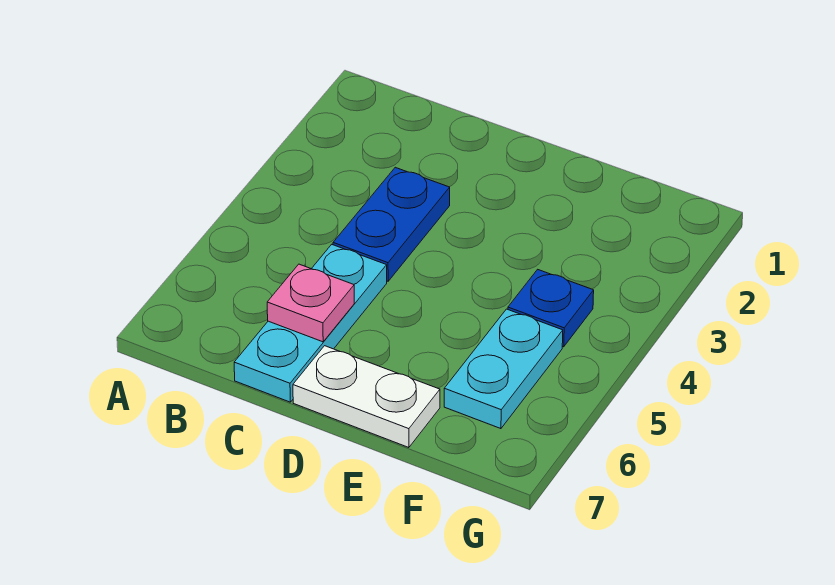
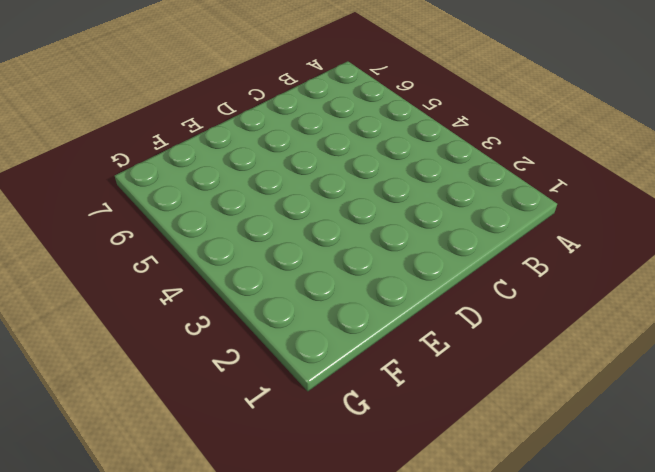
none -> blue plate C3:C4 level 1
none -> cyan plate C5:C7 level 1

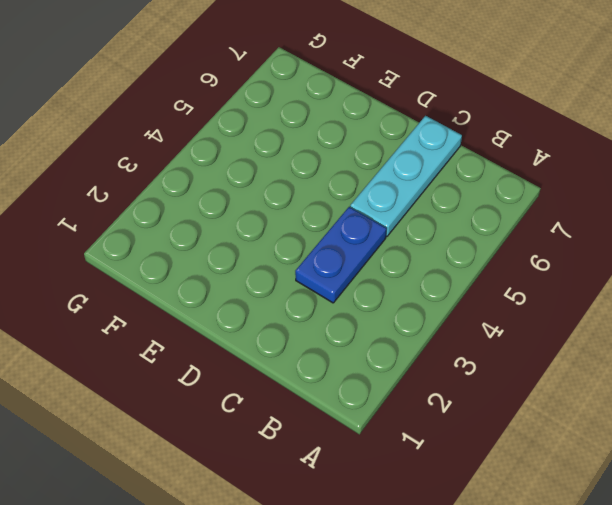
none -> white plate D7:E7 level 1
none -> blue plate F4 level 1

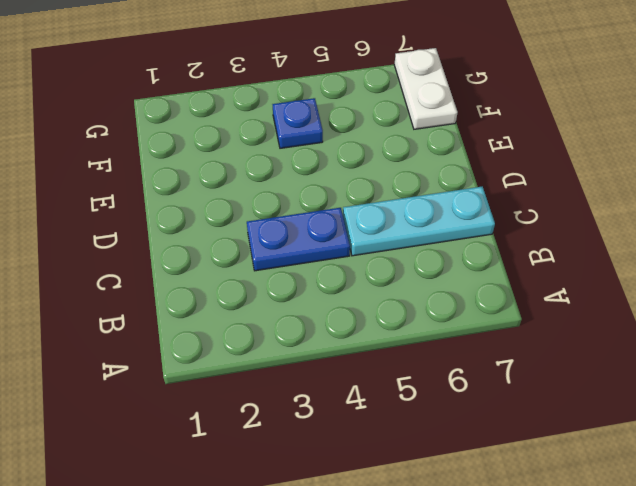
white plate F7:G7 level 1 -> white plate D7:E7 level 1
none -> cyan plate F5:F6 level 1
none -> pink plate C6 level 2

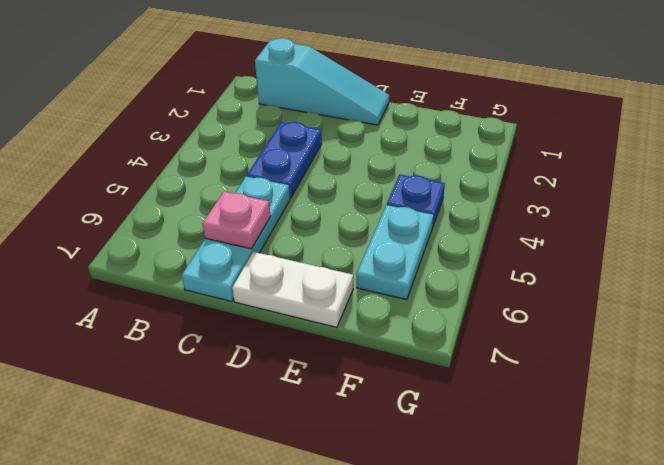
cyan slope B1:D1 level 1 top B -> none

